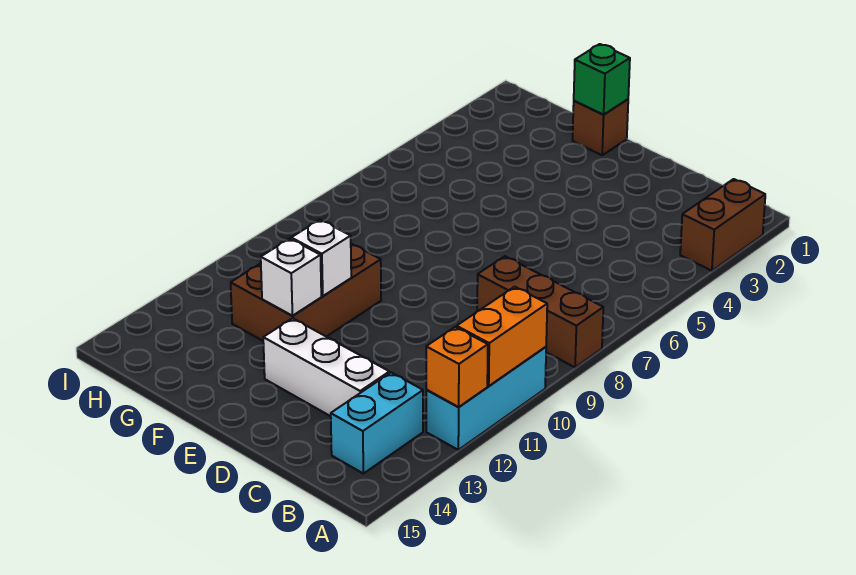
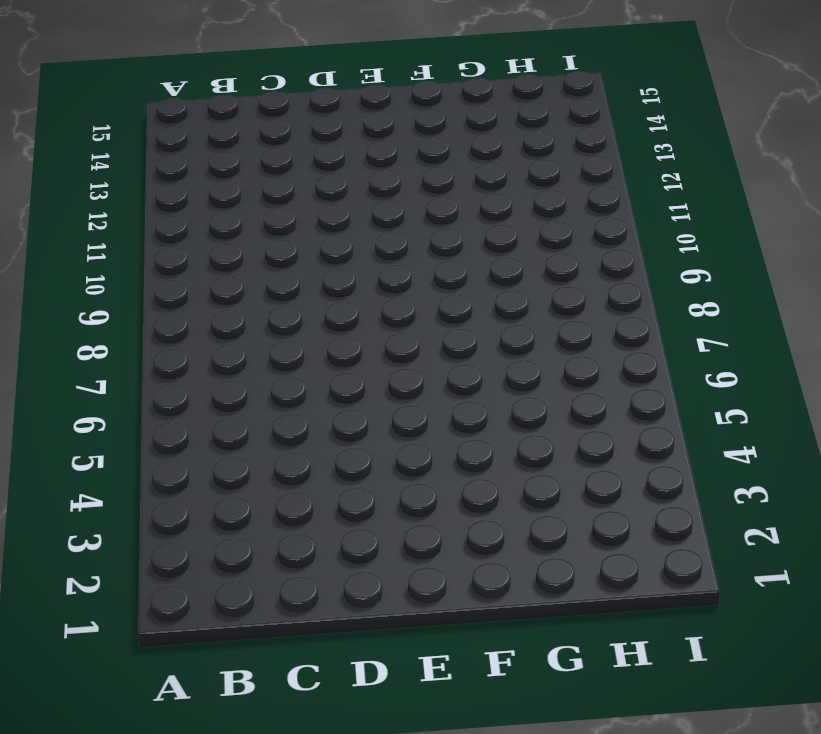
none -> brown brick A2:A3 level 1
none -> brown brick A8:C8 level 1
none -> cyan brick A10:A12 level 1

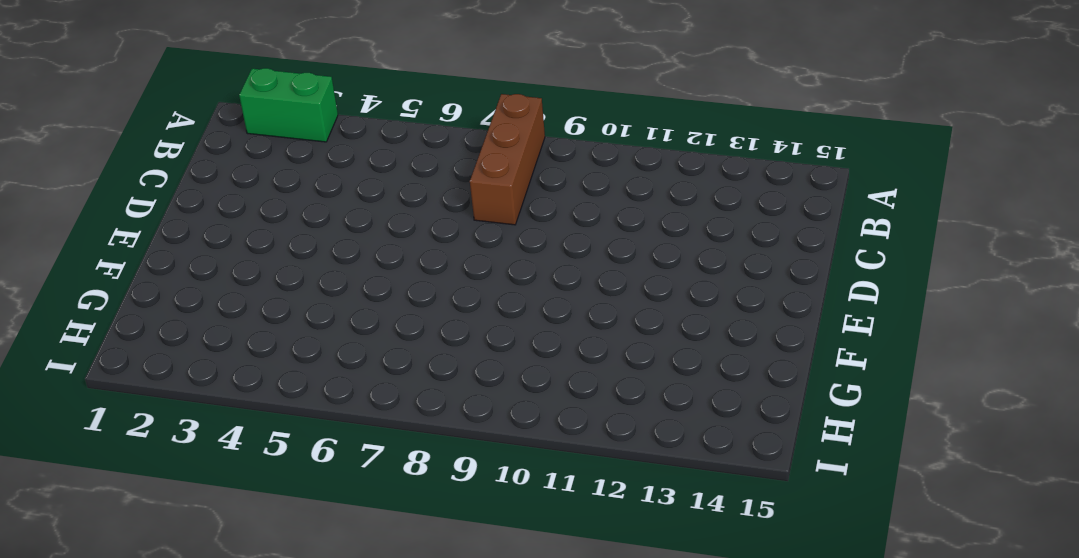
green brick A2:A3 level 1 -> brown brick A2:A3 level 1
none -> cyan brick A10:A12 level 1
none -> cyan brick B13:B14 level 1
none -> white brick C13:E13 level 1

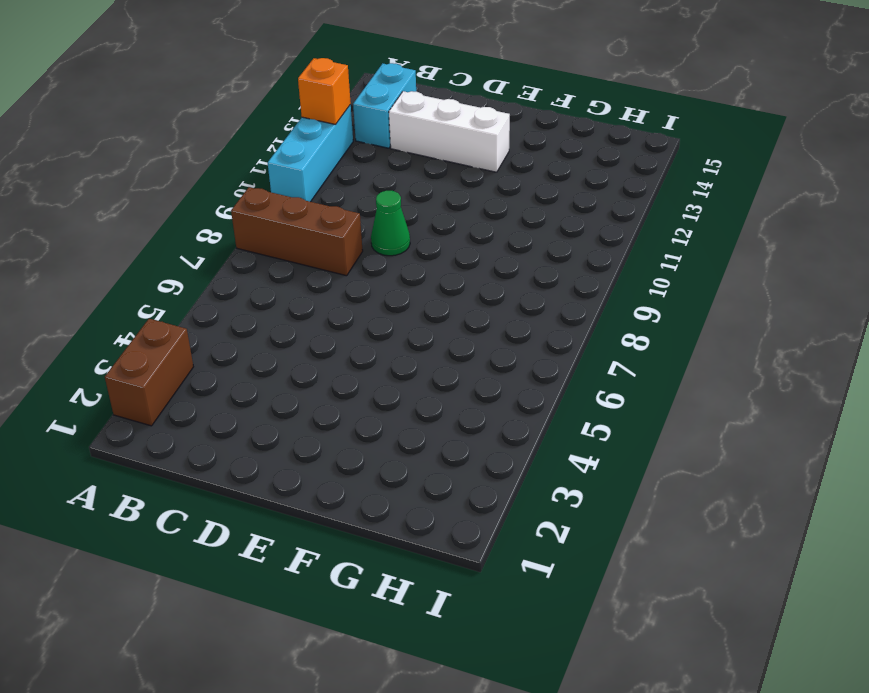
green cone D9 level 1 -> none
none -> brown brick F1 level 1
none -> brown brick F10:G12 level 1
none -> orange brick A10:A11 level 2

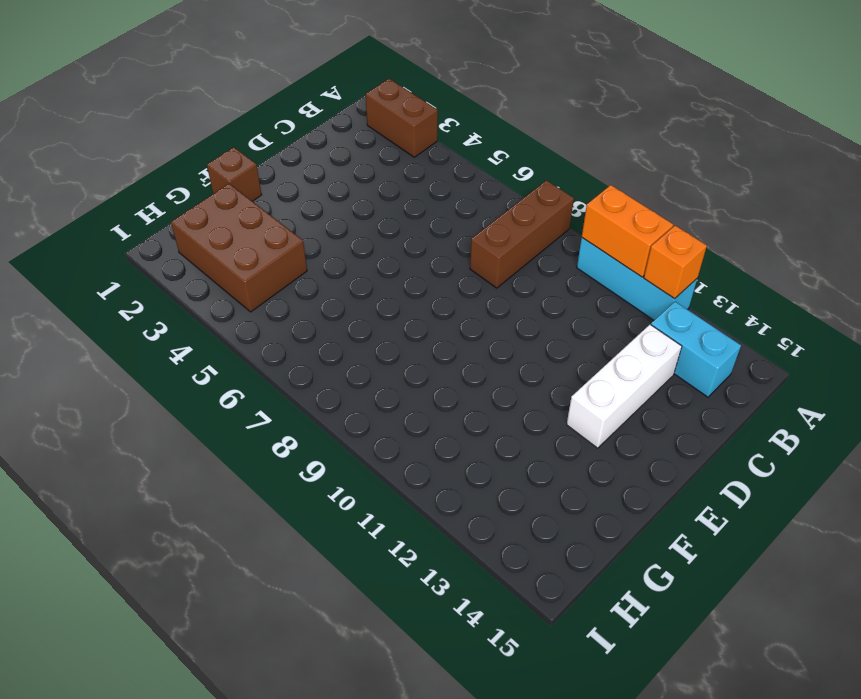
brown brick G2:H4 level 1 -> brown brick F10:G12 level 1
none -> green brick F1 level 2
none -> white brick F11 level 2
none -> white brick F12 level 2

